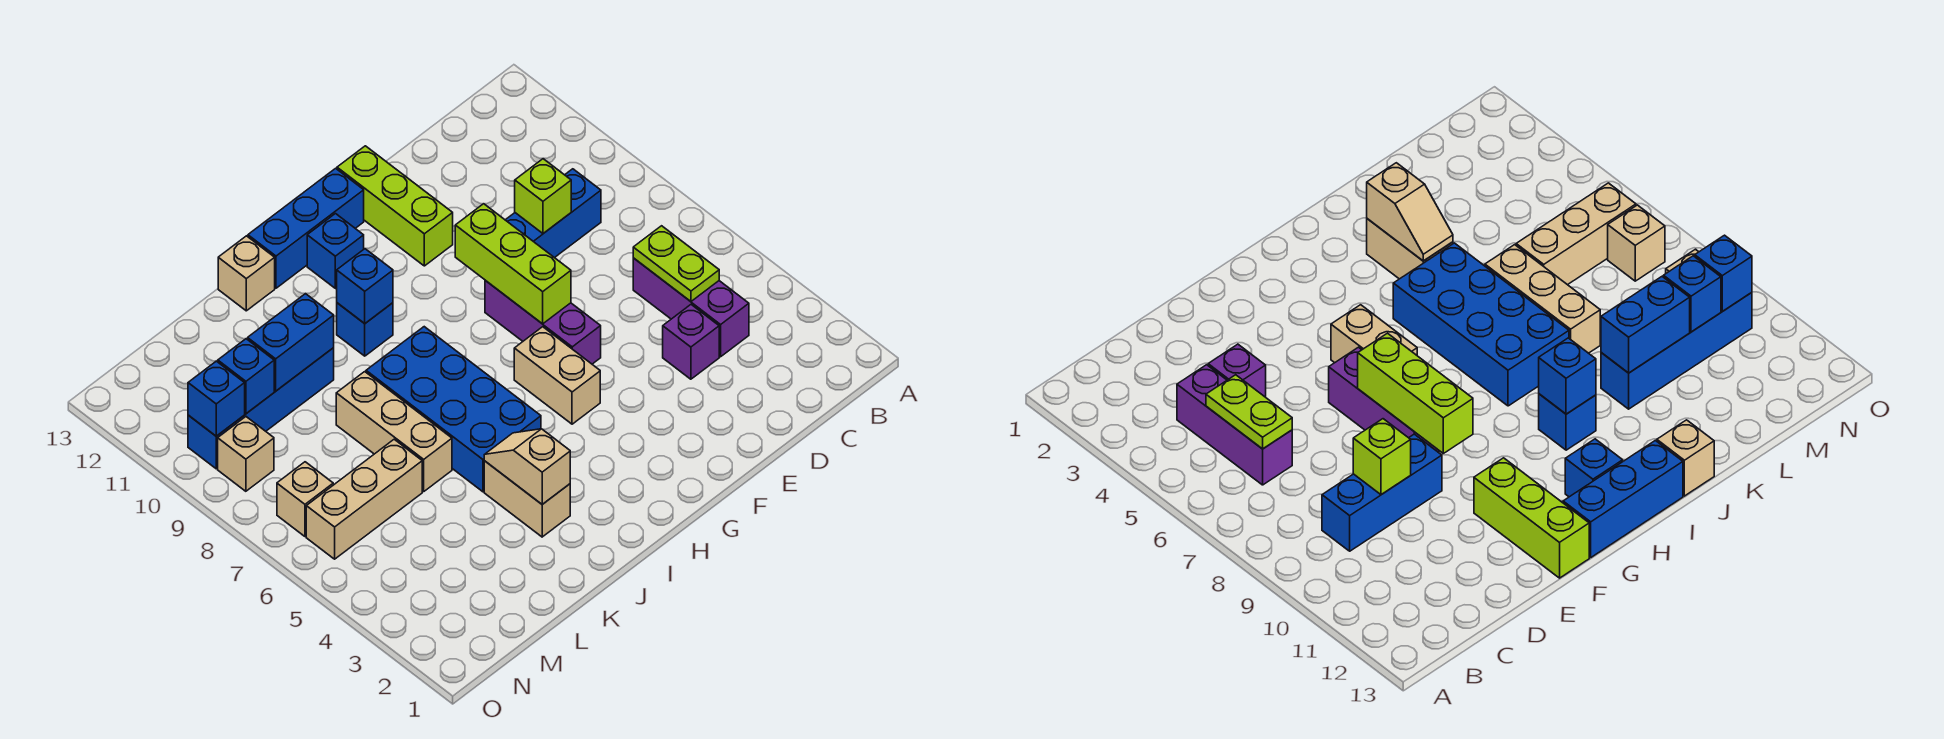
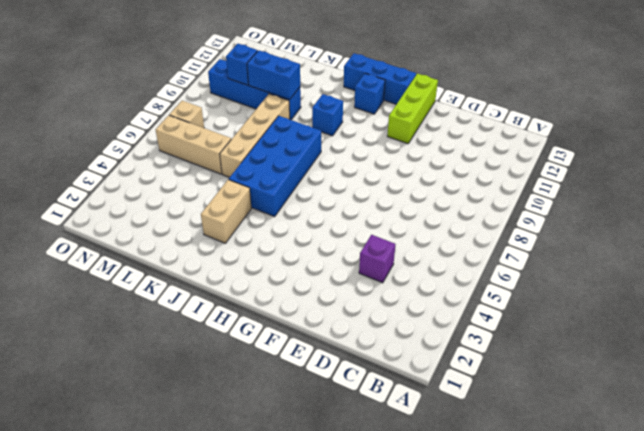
tan brick K6:K9 level 1 -> tan brick K6:K8 level 1
none -> purple brick C4:C6 level 1
none -> blue brick C9:E9 level 1
none -> purple brick F6:F8 level 1

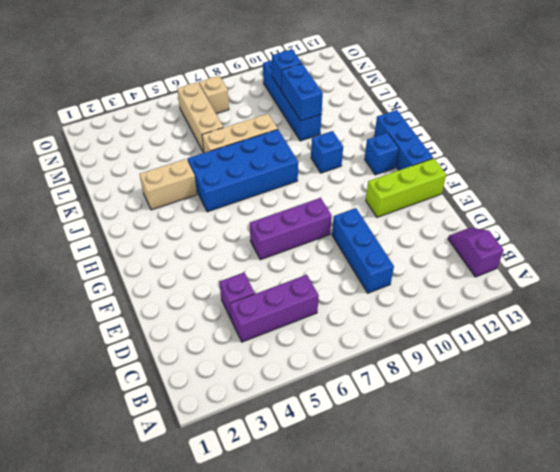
purple slope B13:C13 level 1 top B -> none
none -> tan brick G5:G6 level 1
none -> tan brick J13 level 1
none -> tan brick N9 level 1

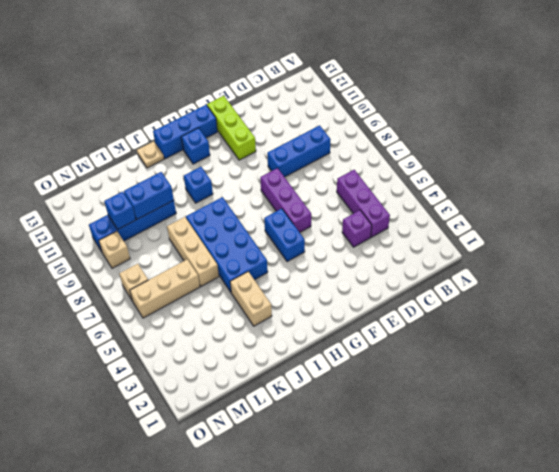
blue brick G5:G6 level 1 -> tan brick G5:G6 level 1
tan plate J13 level 1 -> tan brick J13 level 1
none -> lime plate C5:C6 level 2
none -> lime brick D9 level 2
none -> lime brick F7:F9 level 2

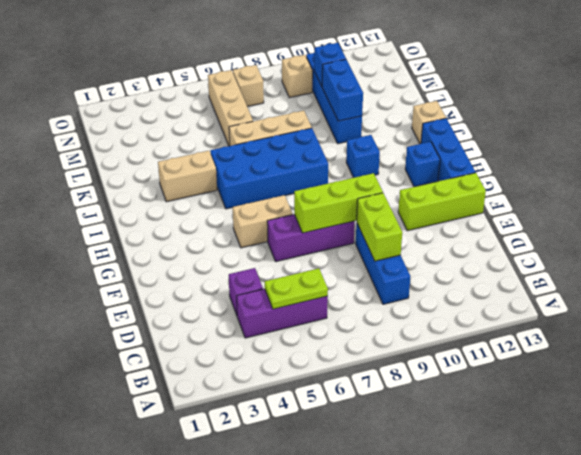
lime brick D9:E9 level 2 -> lime brick D9 level 2
none -> blue brick I10 level 2
none -> tan slope J3:J4 level 2 top 3
none -> blue brick N10 level 2

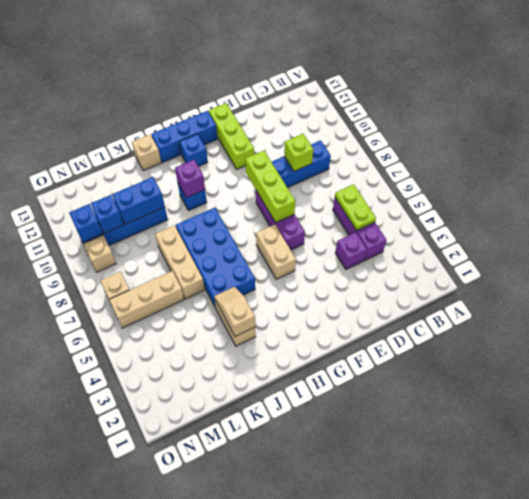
purple brick I10 level 2 -> blue brick I10 level 2

